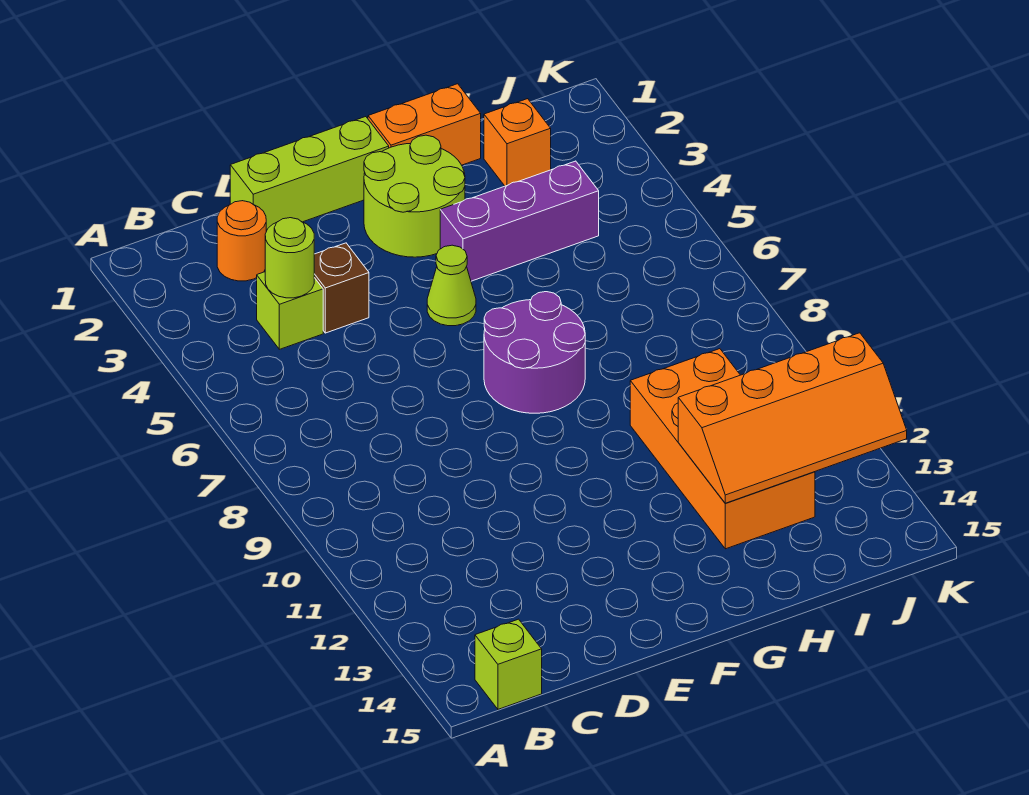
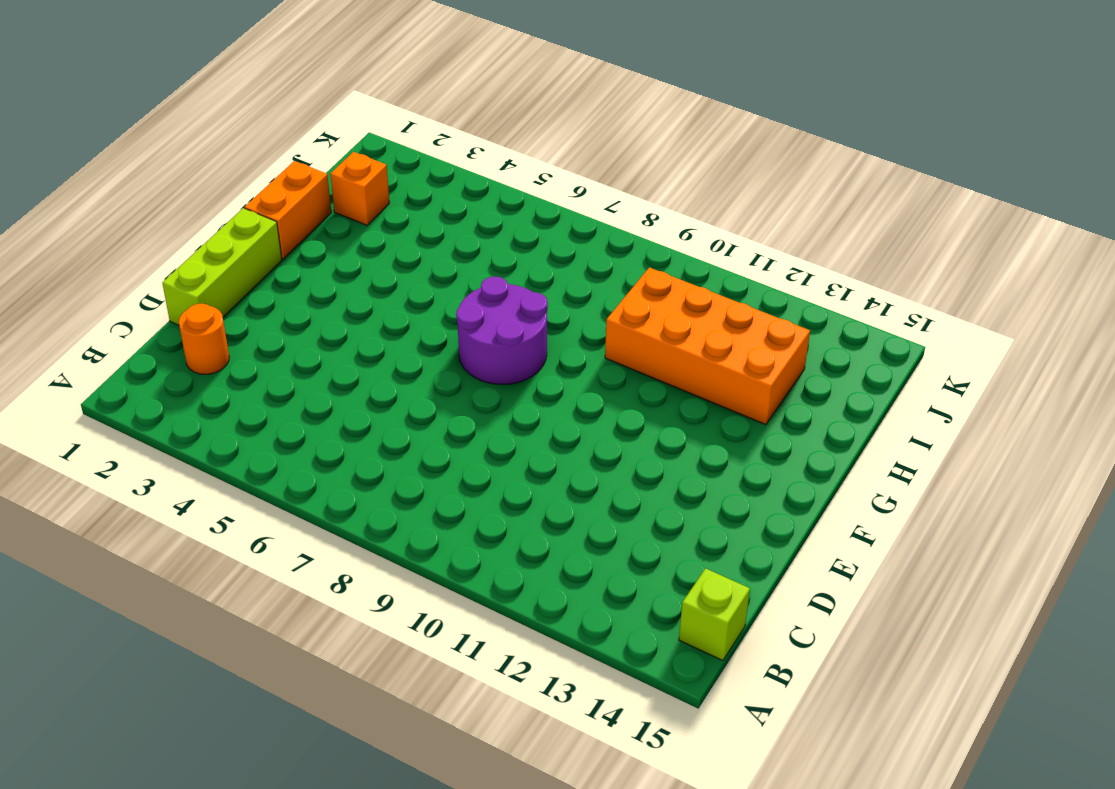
none -> lime brick C4 level 1
none -> brown brick D4 level 1
none -> lime round brick F2:G3 level 1

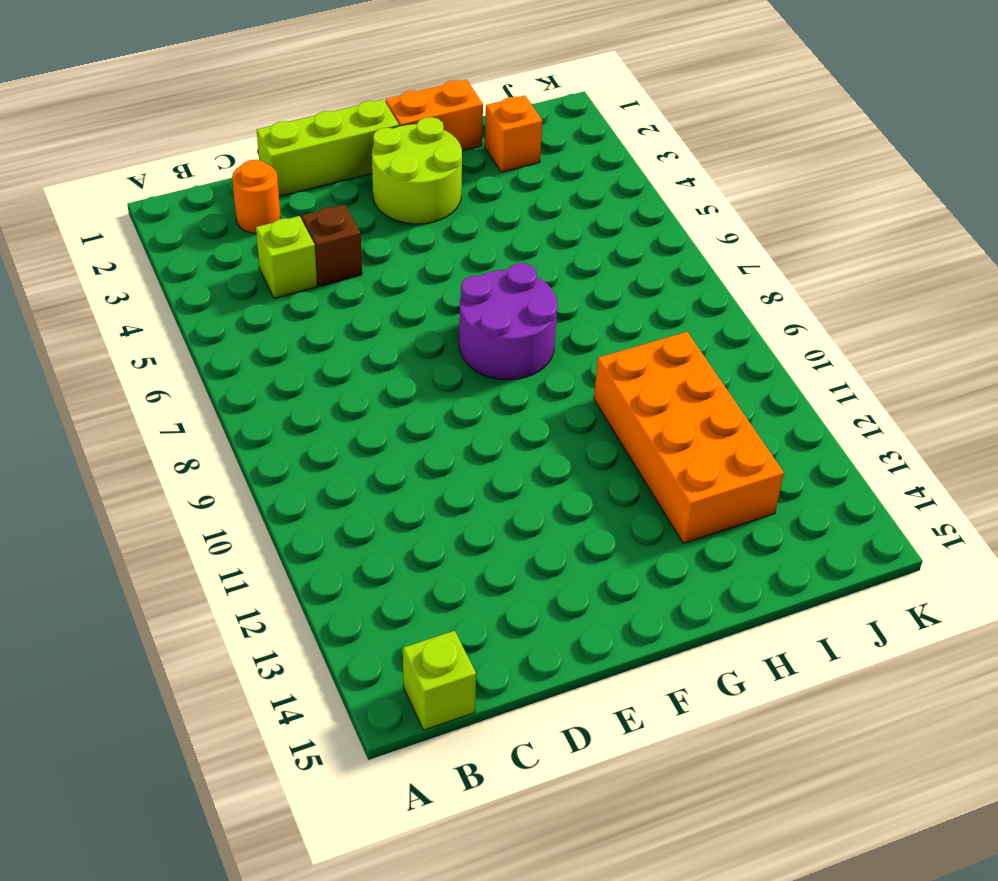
none -> lime cone F5 level 1
none -> purple brick G4:I4 level 1
none -> lime round brick C4 level 2

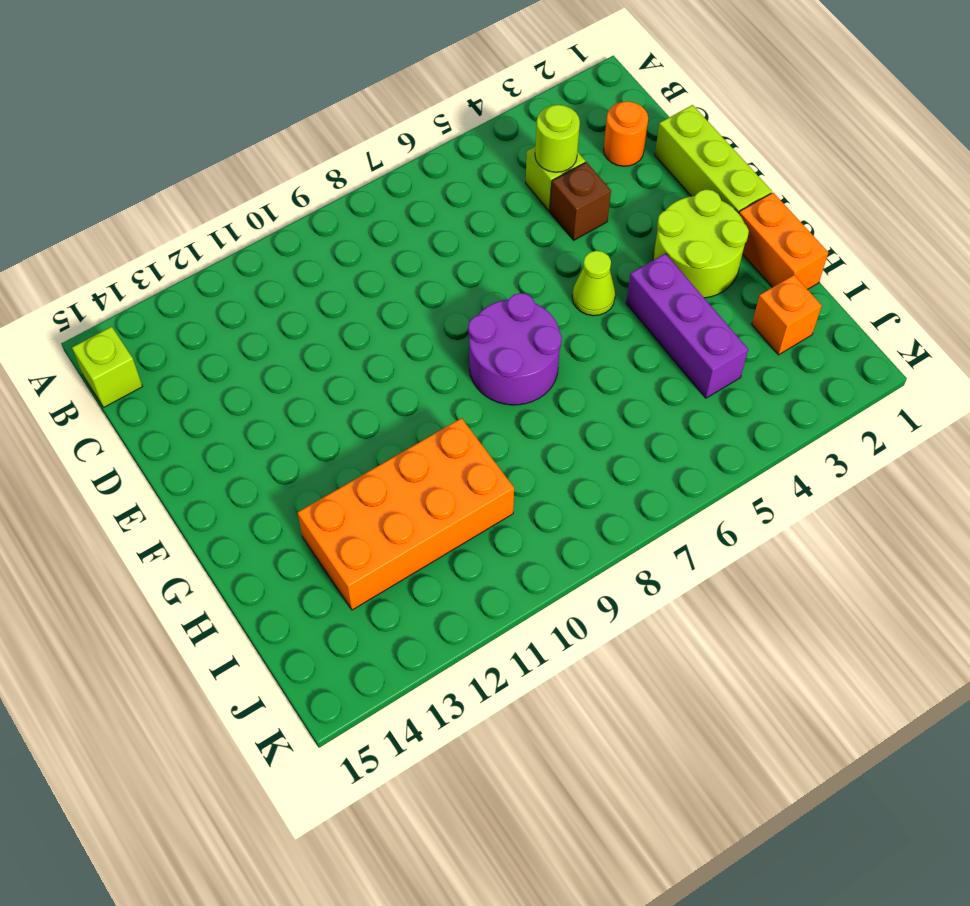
none -> orange slope H12:K13 level 2 top 12

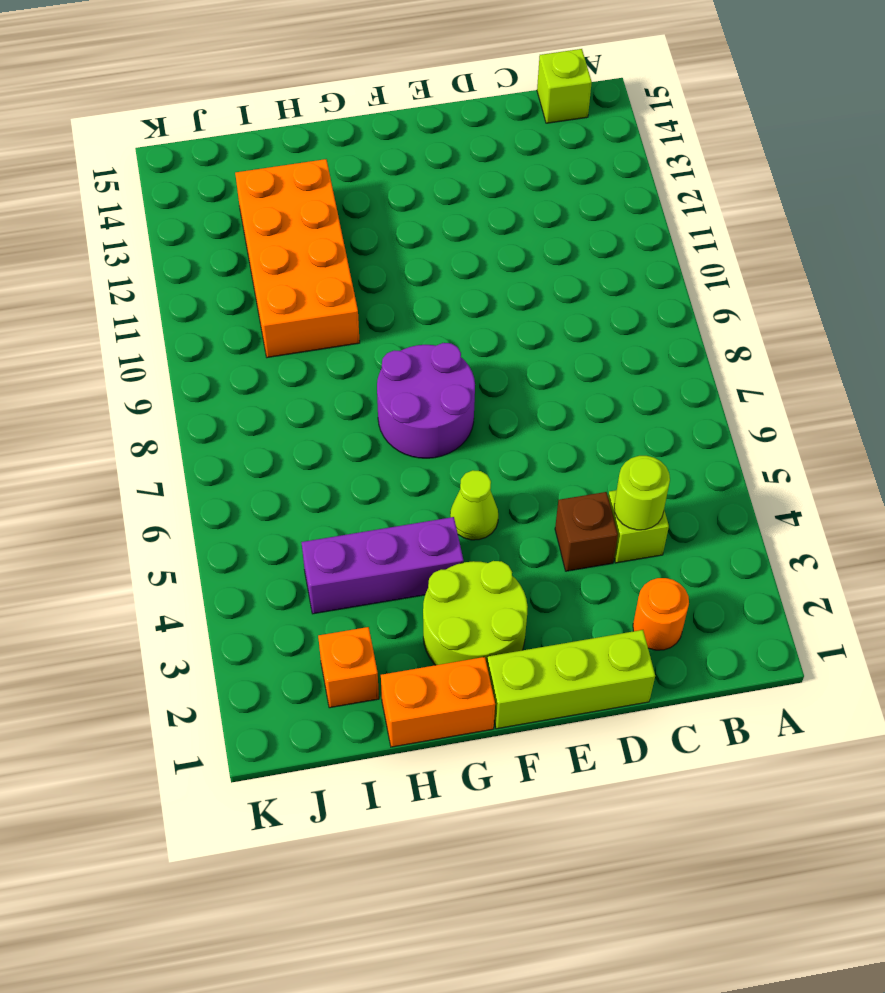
none -> orange slope H12:K13 level 2 top 12

